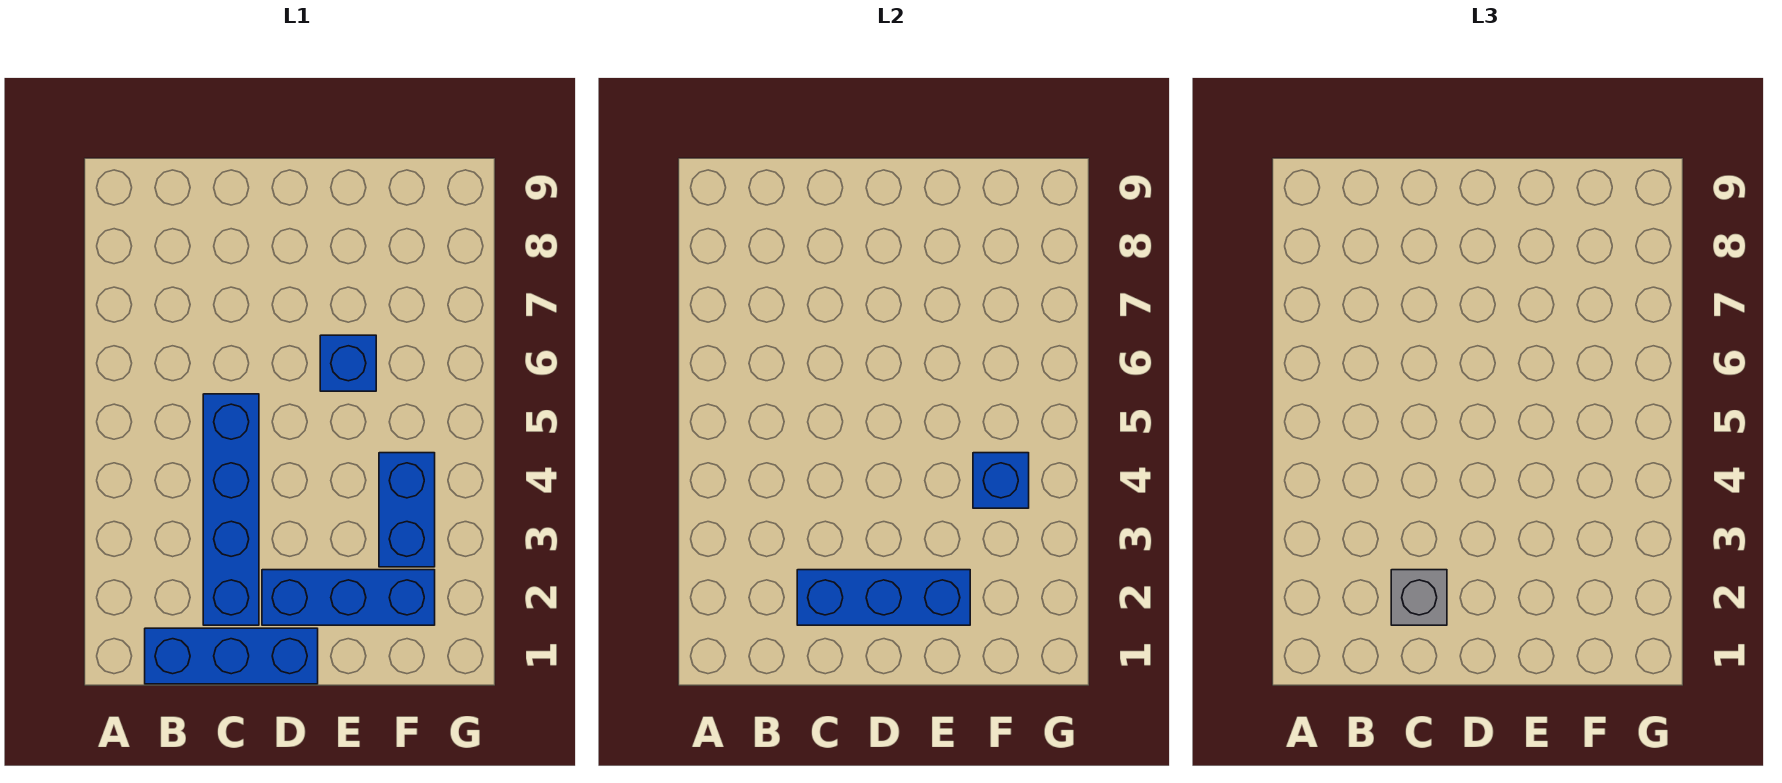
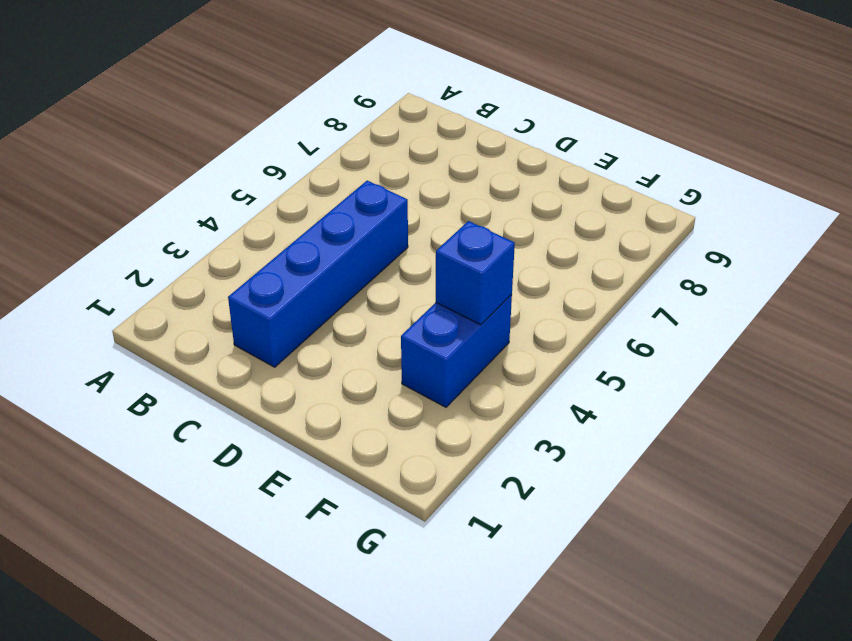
none -> blue brick B1:D1 level 1
none -> blue brick D2:F2 level 1

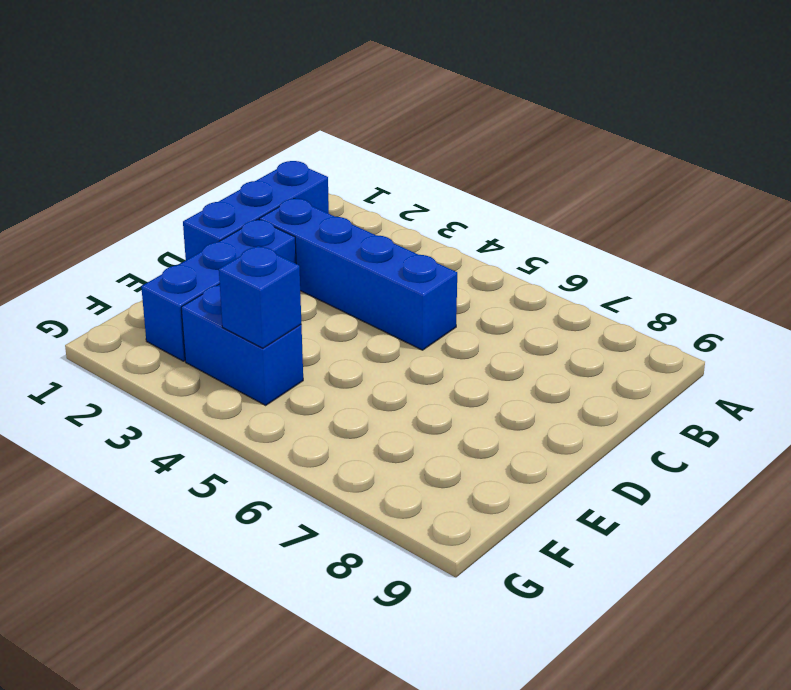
none -> blue brick E6 level 1
none -> blue brick C2:E2 level 2

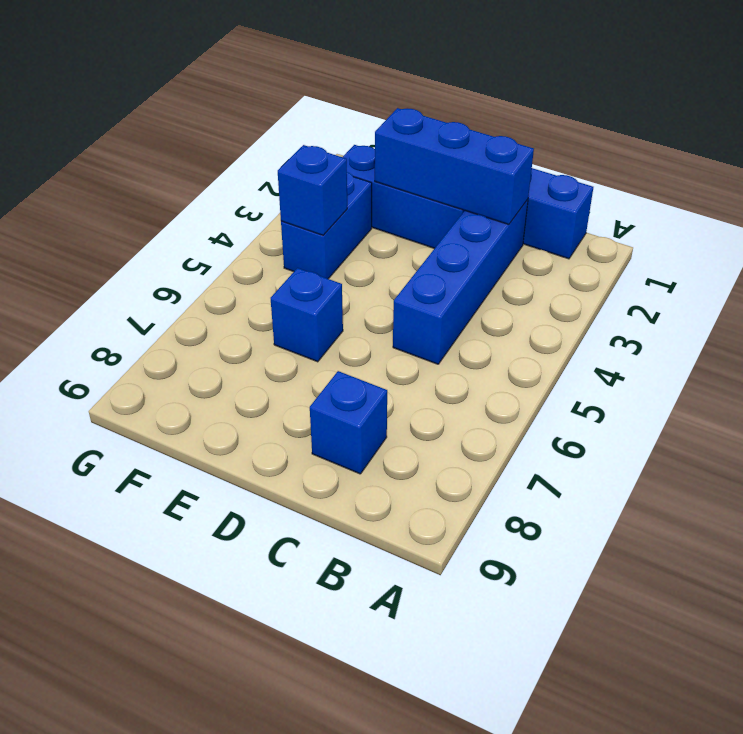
blue brick C8 level 1 -> none
none -> grey brick C2 level 3

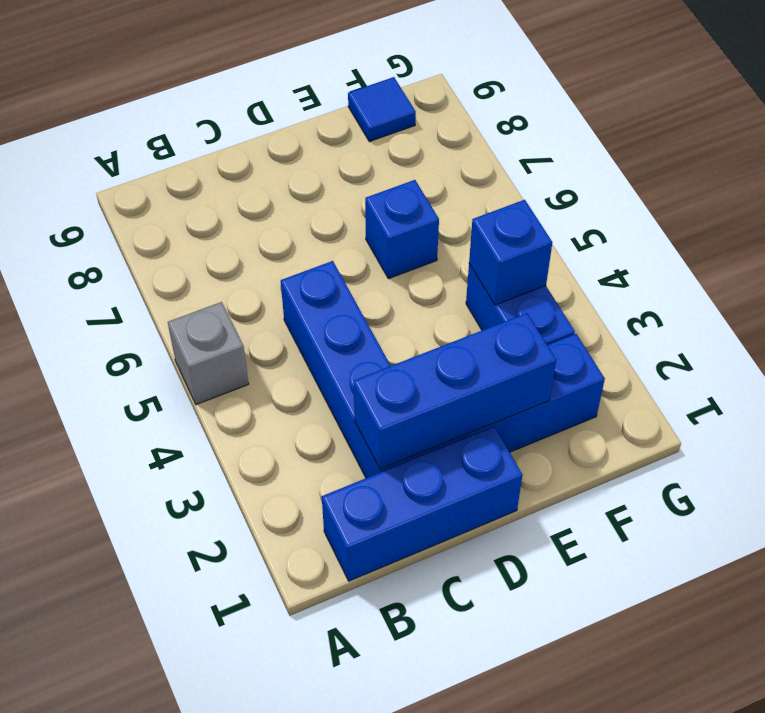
grey brick A5 level 1 -> grey brick C2 level 3
blue tile F9 level 1 -> none

